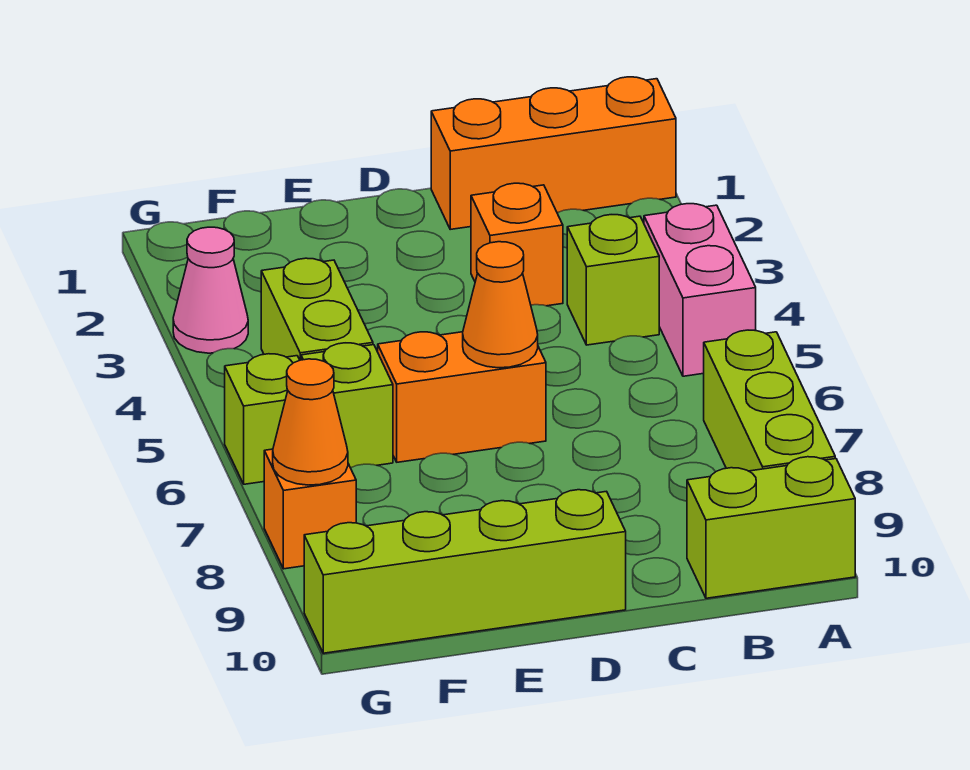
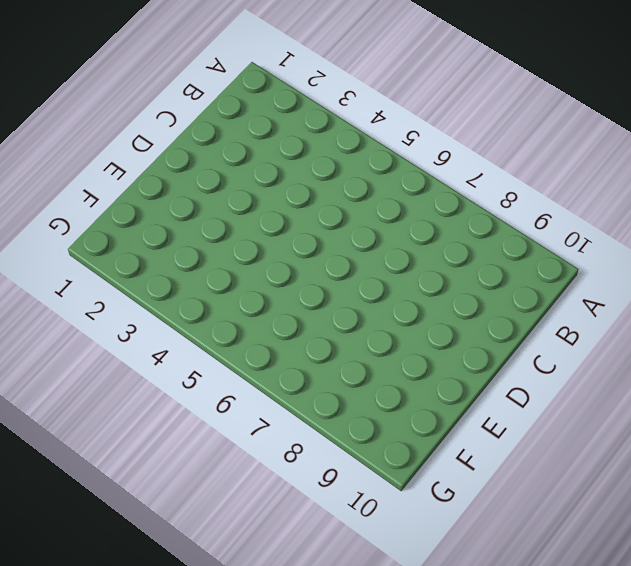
none -> orange brick A1:C1 level 1
none -> pink brick A4:A5 level 1
none -> lime brick A7:A9 level 1

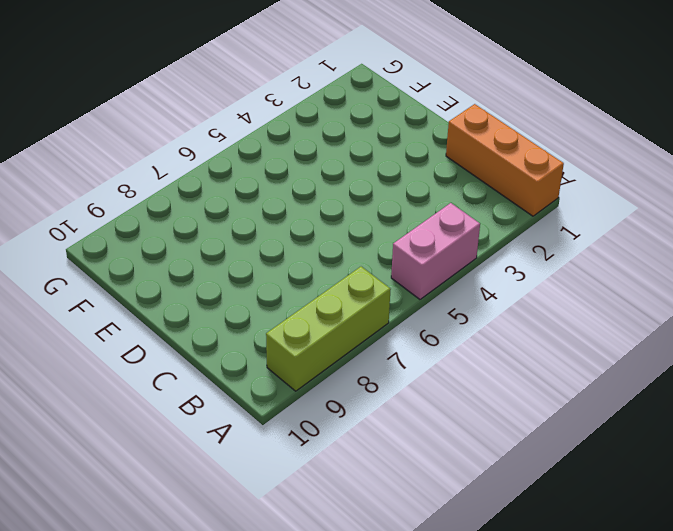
none -> lime brick A10:B10 level 1
none -> lime brick B4 level 1
none -> orange brick C3 level 1

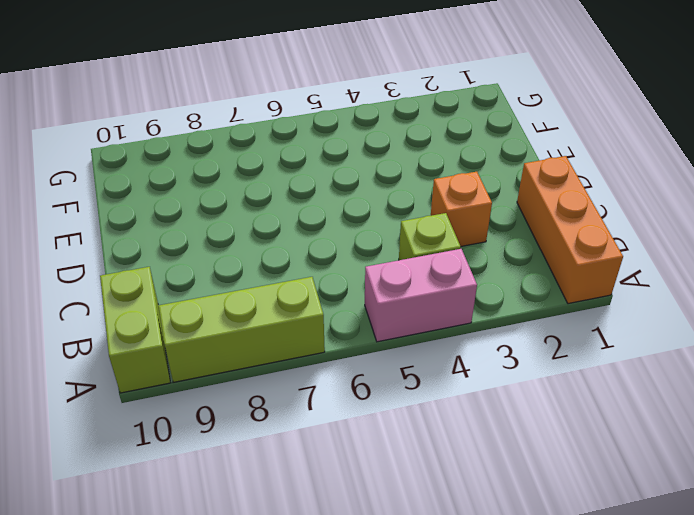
none -> orange brick D6:E6 level 1
none -> lime brick D10:G10 level 1
none -> lime brick F4:F5 level 1

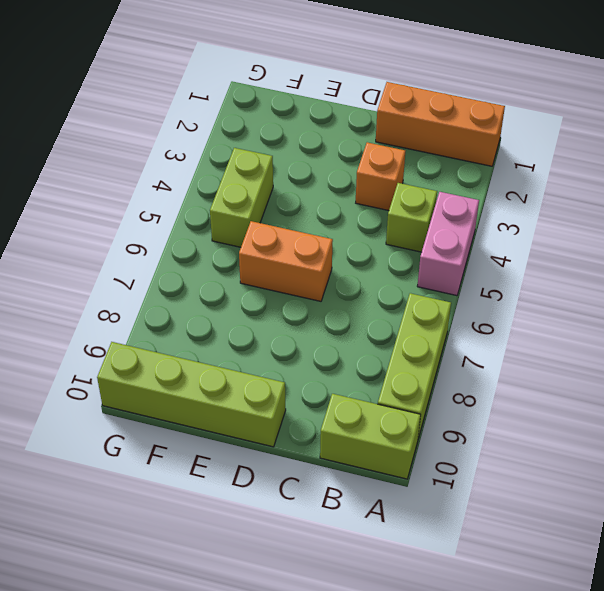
none -> lime brick F6 level 1
none -> pink cone G3 level 1
none -> lime brick G6 level 1

